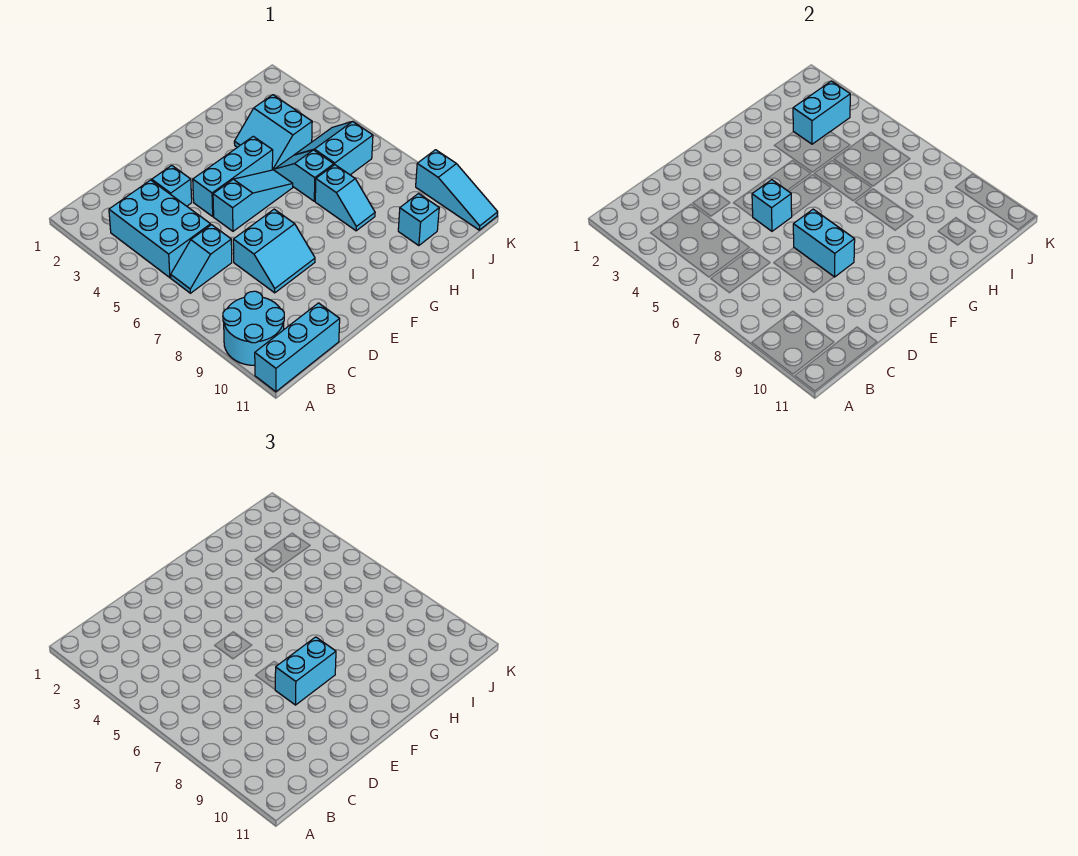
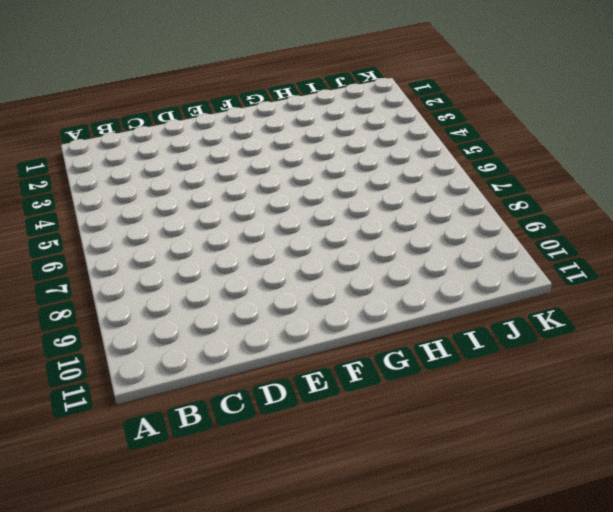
none -> cyan round brick A9:B10 level 1
none -> cyan brick A11:C11 level 1
none -> cyan brick B3:C5 level 1

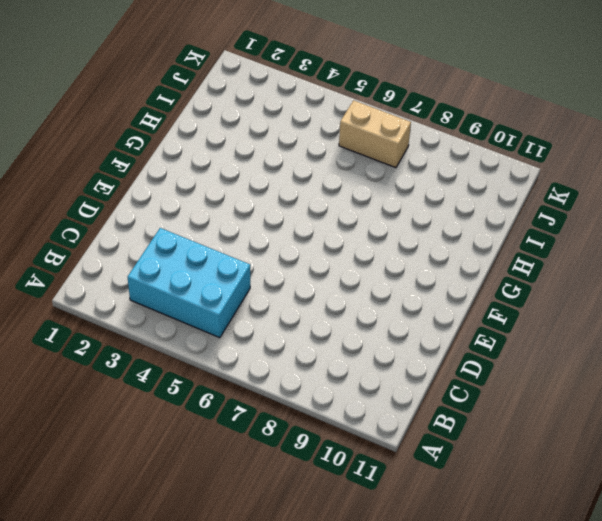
tan brick J6:J7 level 1 -> cyan slope I5:J6 level 1 top 6
none -> cyan round brick A9:B10 level 1
none -> cyan brick A11:C11 level 1
none -> cyan slope B6:C6 level 1 top C

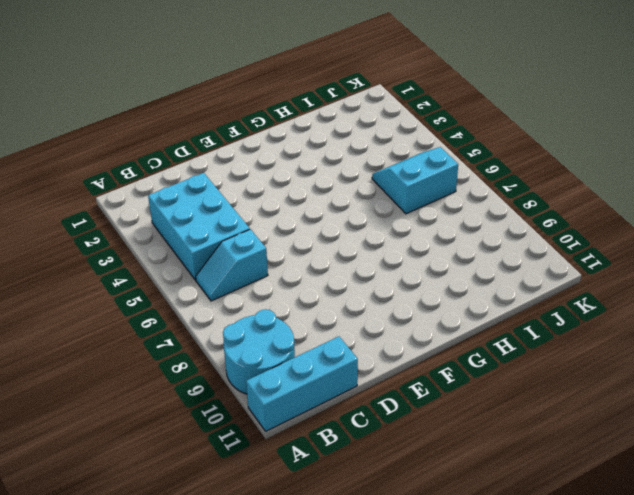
none -> cyan brick D3 level 1
none -> cyan slope D7:E8 level 1 top 7
none -> cyan brick E4:G4 level 1

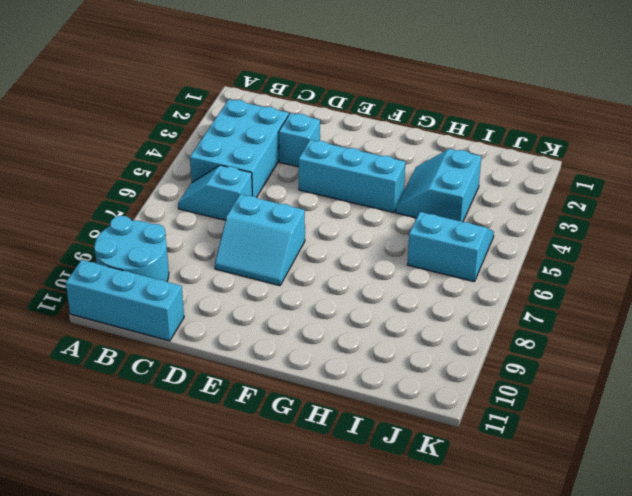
none -> cyan slope E5:G5 level 1 top E
none -> cyan slope H5:H6 level 1 top 6
none -> cyan slope H7:H8 level 1 top 7

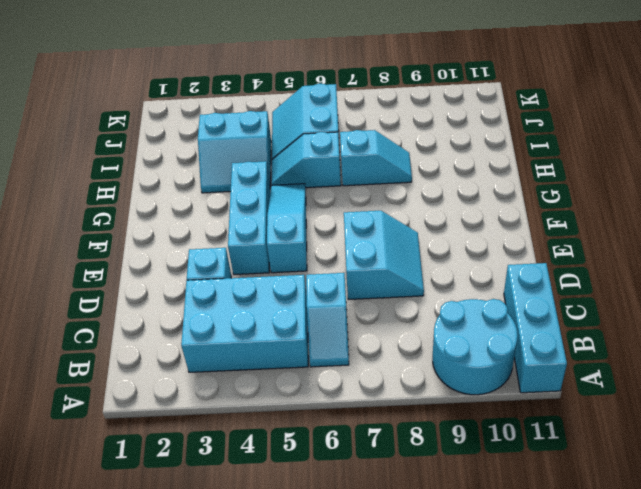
none -> cyan brick I10 level 1
none -> cyan slope K9:K11 level 1 top 9
none -> cyan brick E5 level 2

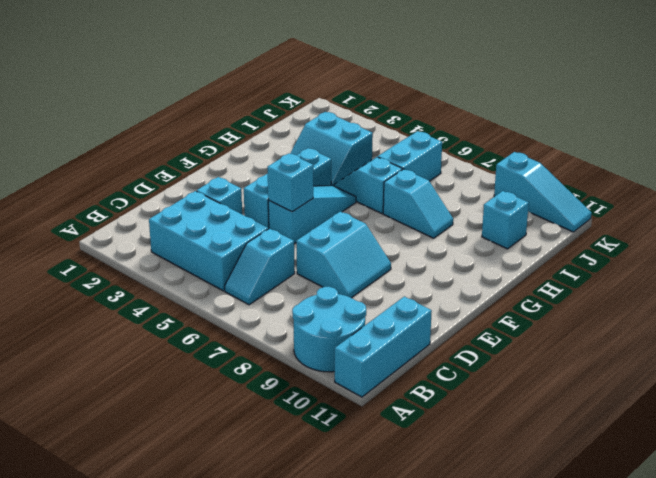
none -> cyan brick E7:E8 level 2
none -> cyan brick I3:J3 level 2
none -> cyan brick E8:F8 level 3

